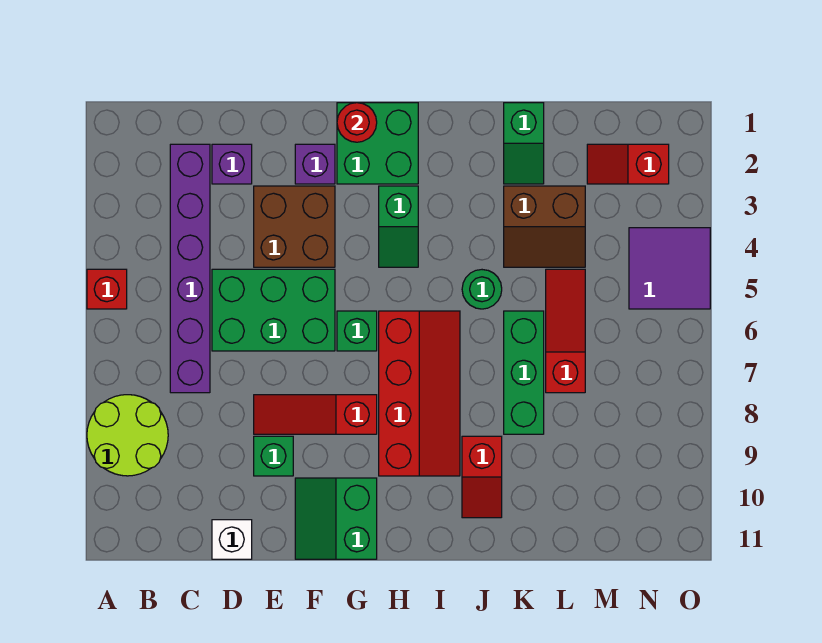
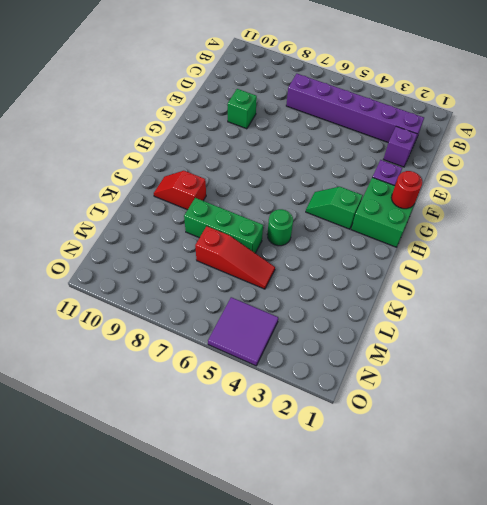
none -> red brick A5 level 1
none -> lime round brick A8:B9 level 1
none -> green brick D5:F6 level 1

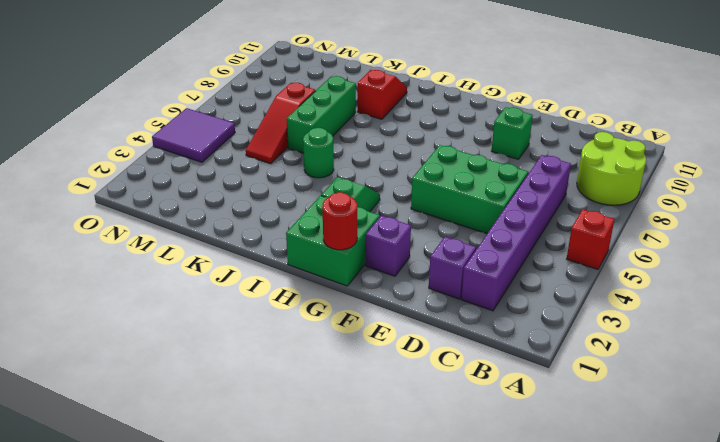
none -> white brick D11 level 1
none -> brown brick E3:F4 level 1
none -> red slope E8:G8 level 1 top G

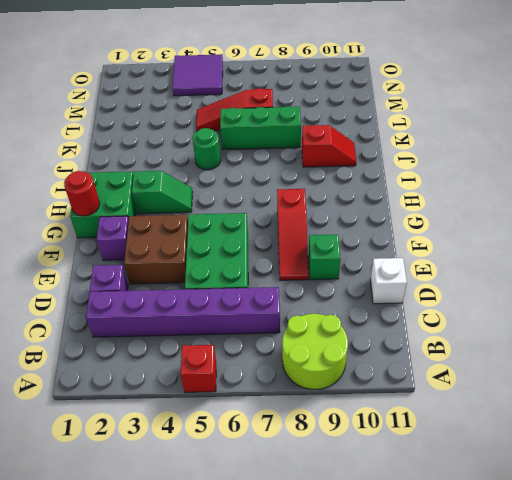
none -> green slope F10:G11 level 1 top G
none -> green brick G6 level 1
none -> red slope H6:I9 level 1 top H

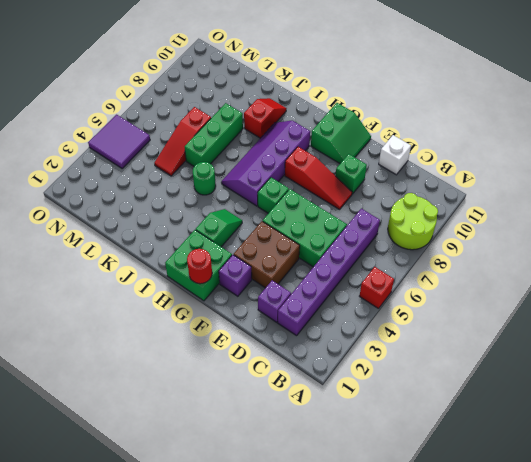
purple slope H6:I9 level 1 top H -> red slope H6:I9 level 1 top H
none -> green slope K1:K2 level 1 top 1
none -> brown slope K3:L4 level 1 top 3
none -> red slope M2:N2 level 1 top N

